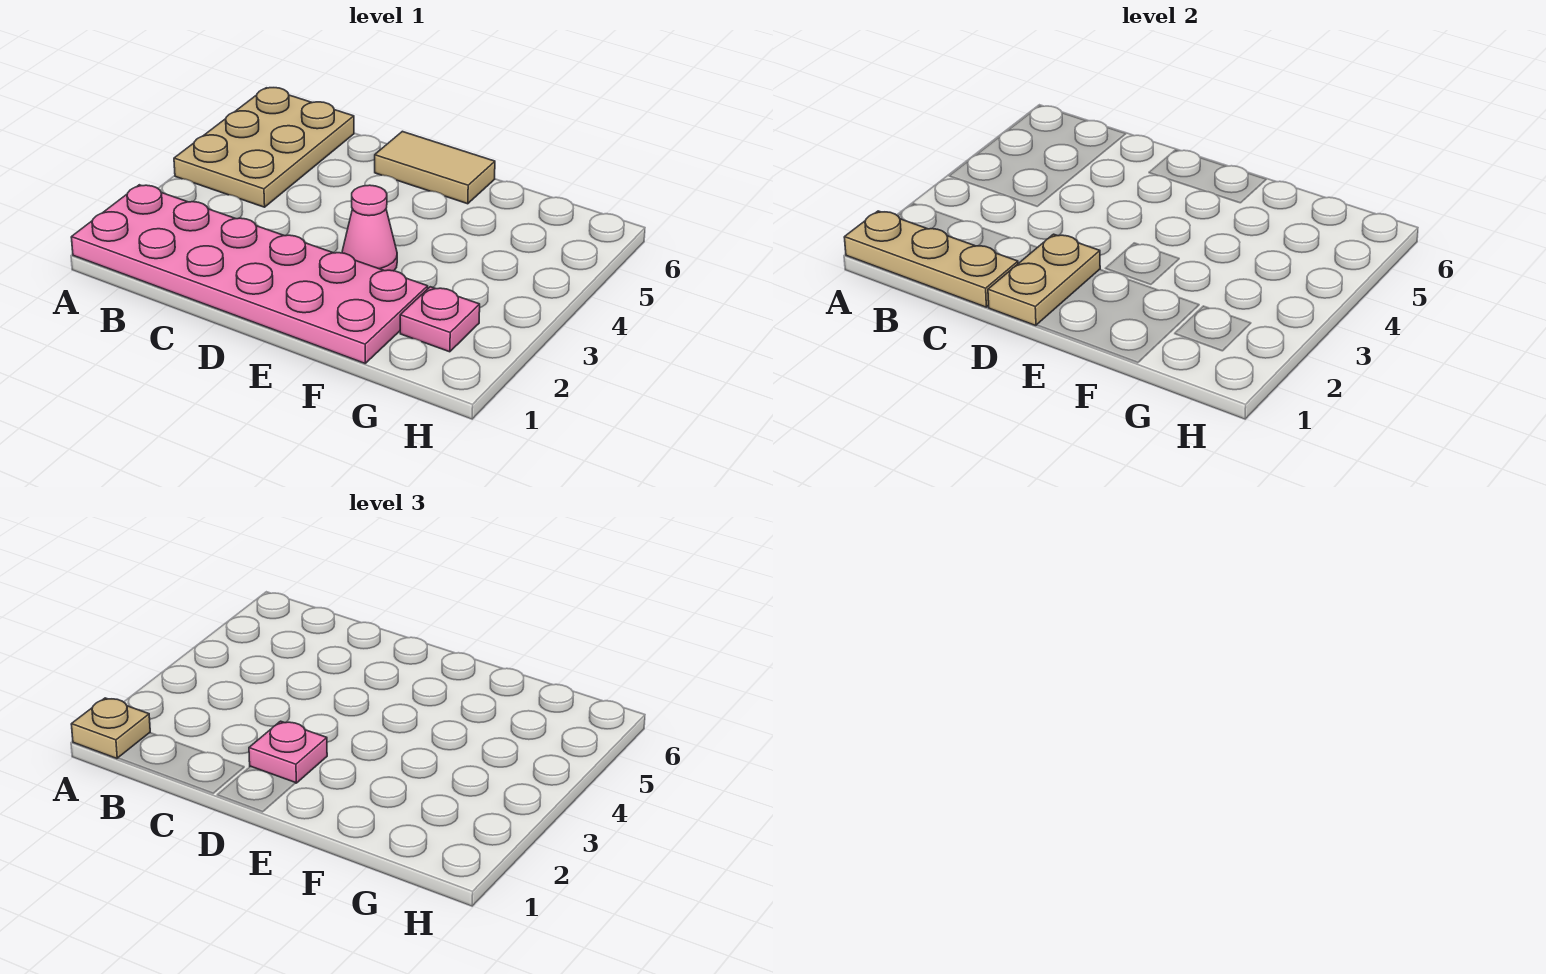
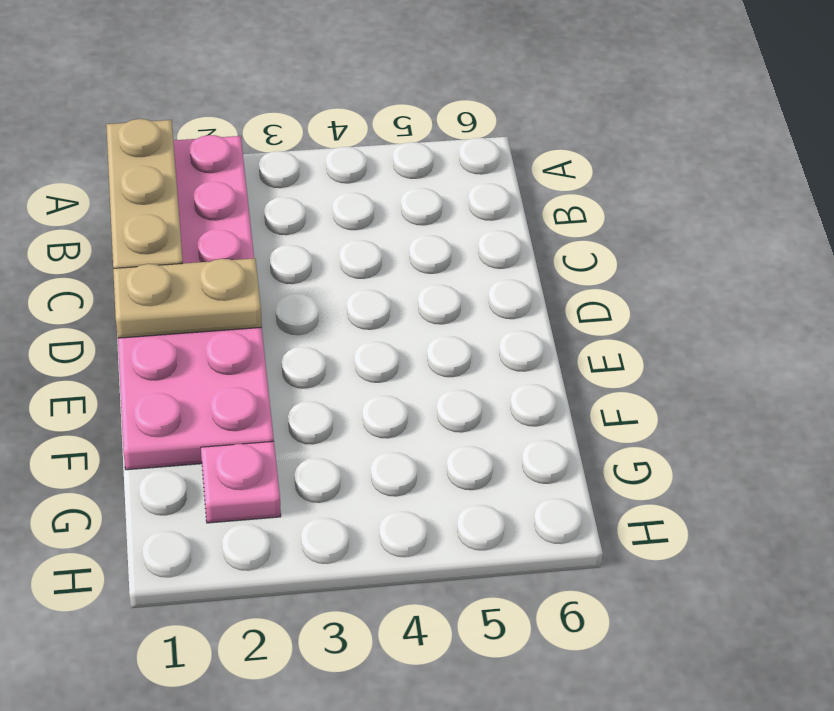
none -> tan plate A4:B6 level 1
none -> tan tile D6:E6 level 1

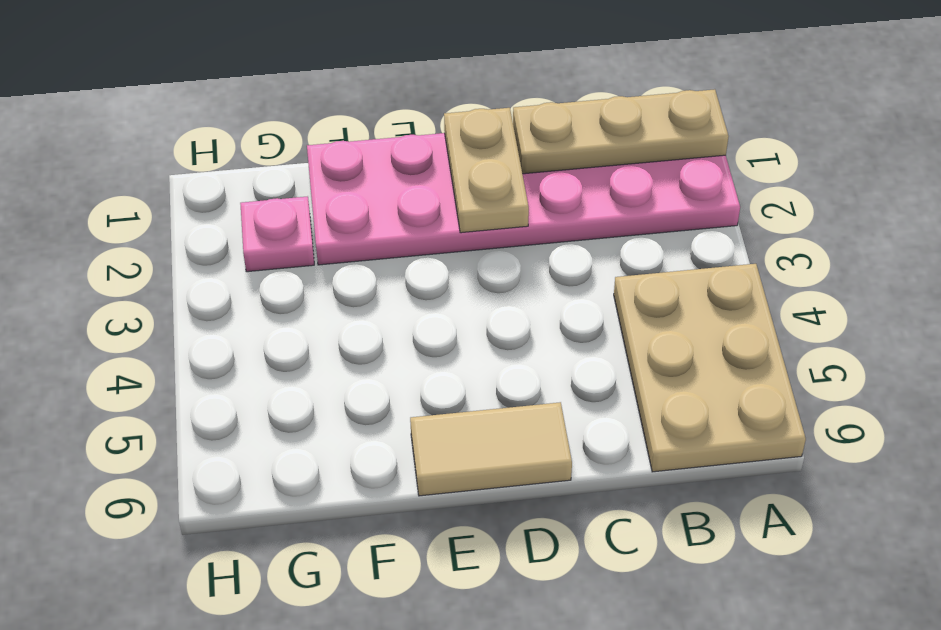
none -> pink cone E3 level 1
none -> tan plate A1 level 3

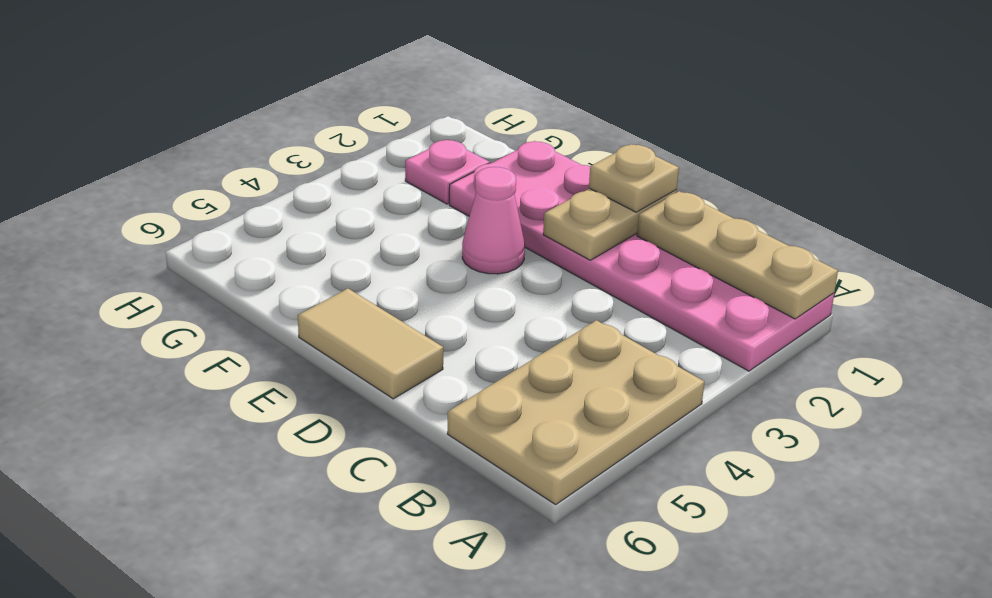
tan plate D1 level 3 -> tan plate A1 level 3
none -> pink plate D2 level 3

